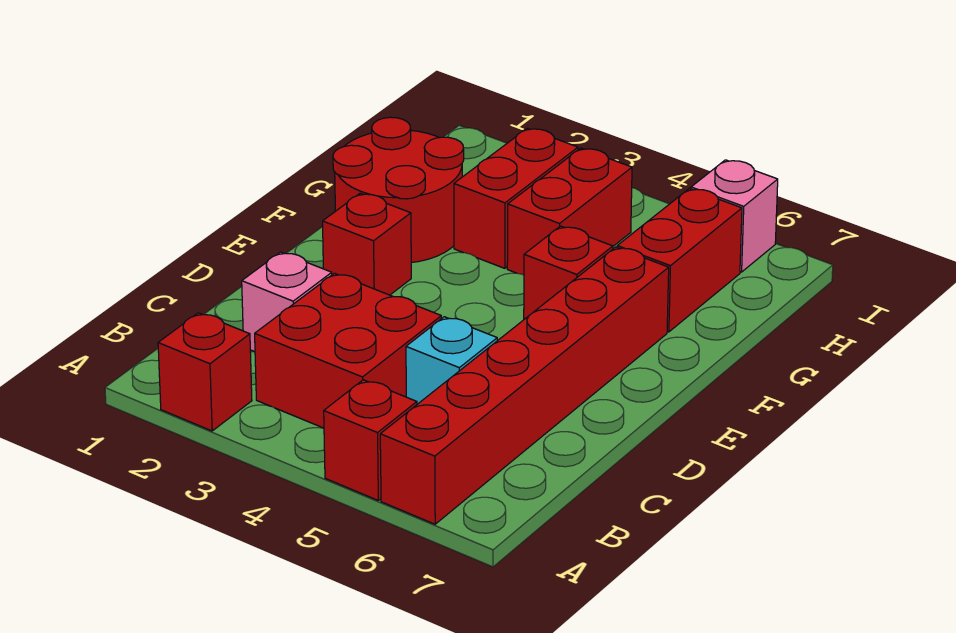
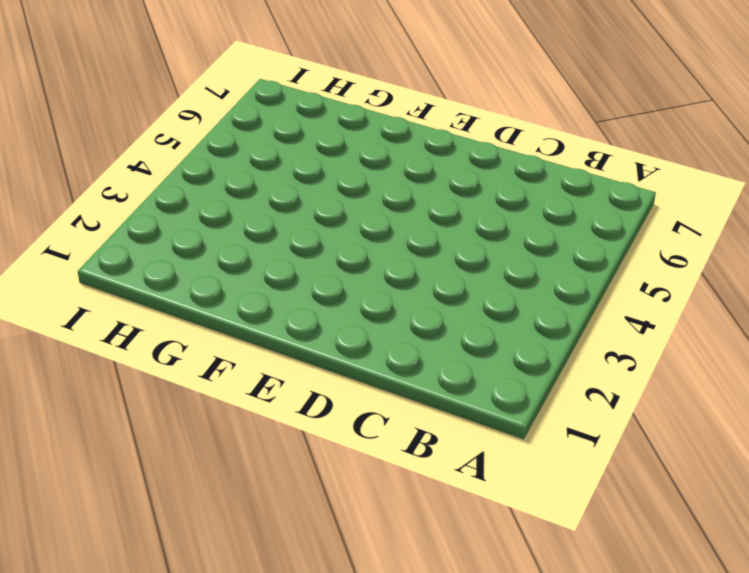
none -> red brick A2 level 1
none -> red brick A5 level 1
none -> red brick A6:F6 level 1

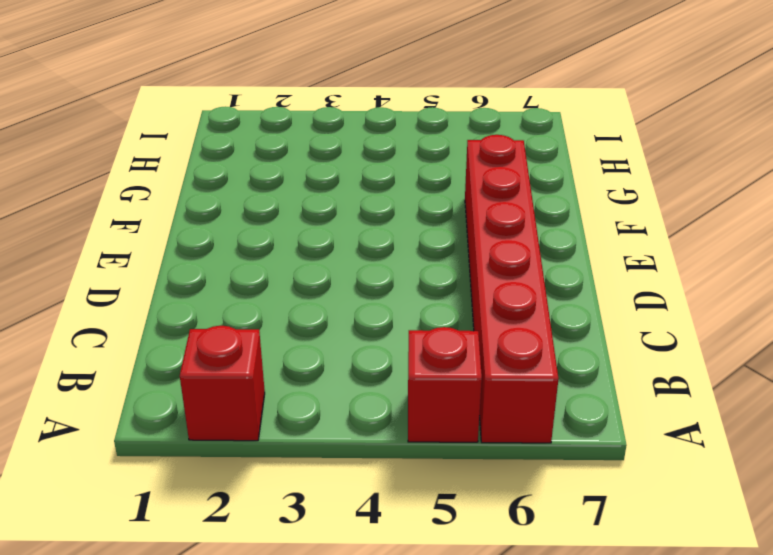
none -> red brick B3:C4 level 1
none -> pink brick C2 level 1
none -> cyan brick C5 level 1

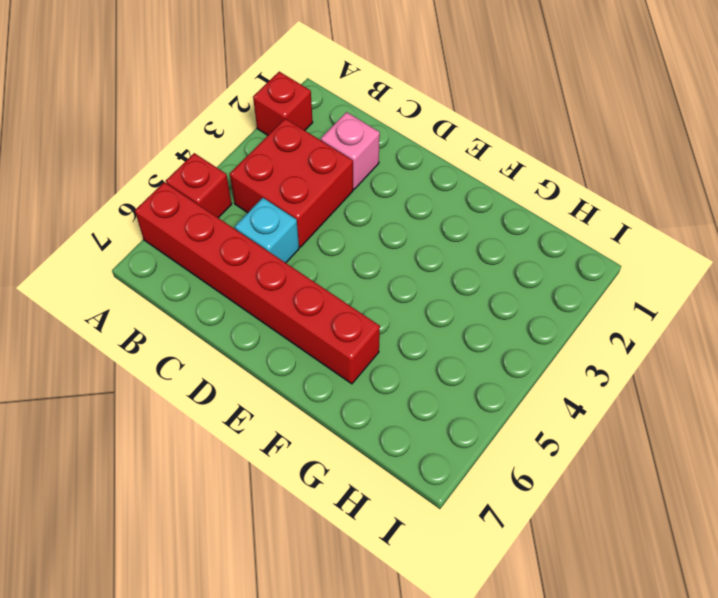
none -> red brick E2 level 1
none -> red round brick F1:G2 level 1
none -> red brick F5 level 1

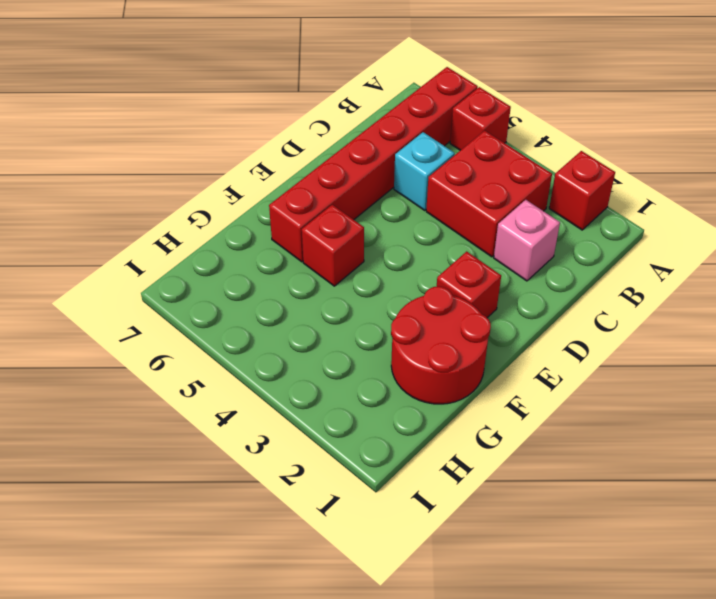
none -> red brick G3:H3 level 1
none -> red brick G4:H4 level 1
none -> red brick G6:H6 level 1

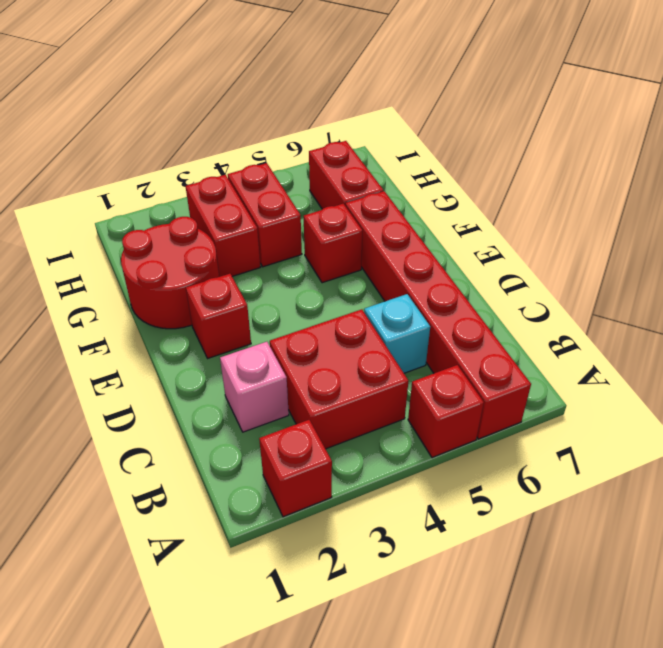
none -> pink brick I6 level 1

